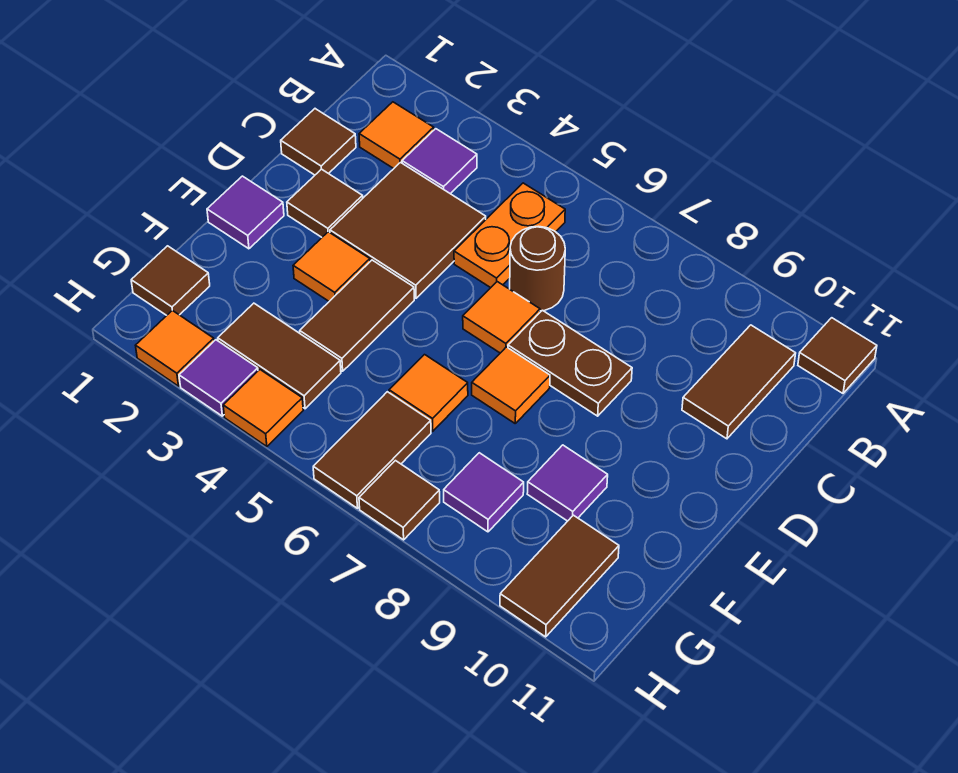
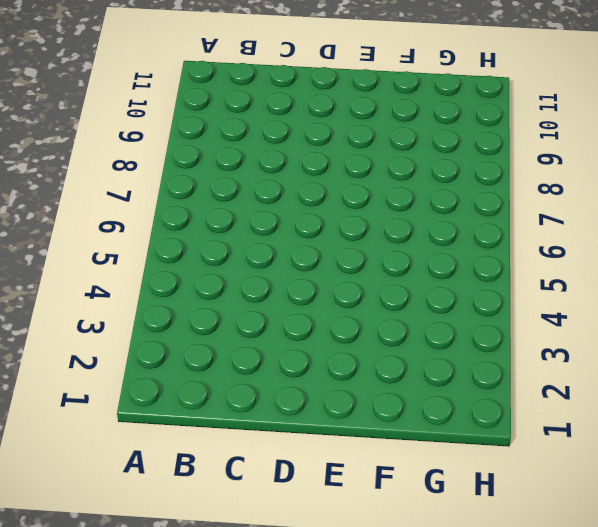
none -> brown tile A11 level 1
none -> orange tile B2 level 1
none -> purple tile B3 level 1

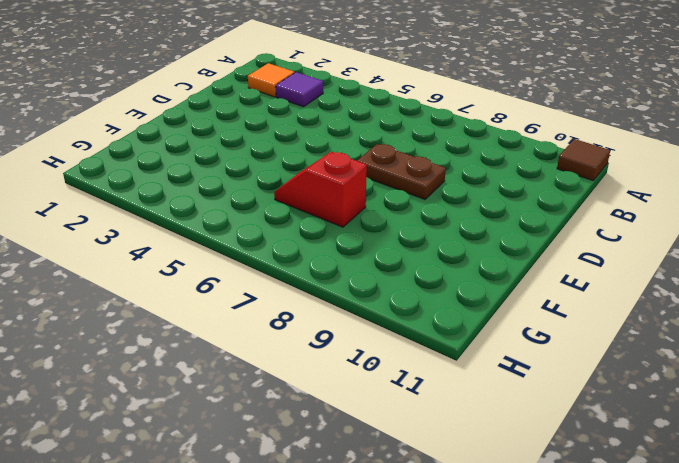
red slope F6:F7 level 1 top 7 -> orange tile F6 level 1
none -> orange plate B5:C5 level 1
none -> brown tile B10:C10 level 1
none -> brown tile C1 level 1

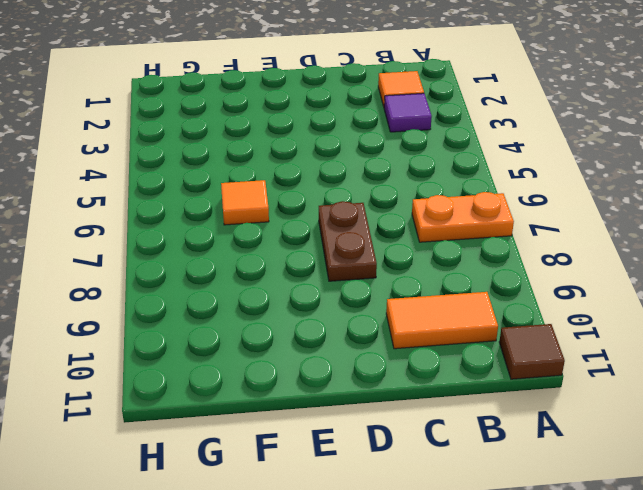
orange plate A7:B7 level 1 -> orange plate B5:C5 level 1
orange tile B10:C10 level 1 -> brown tile B10:C10 level 1
none -> brown tile C1 level 1
none -> brown tile C3:D4 level 1
none -> brown round brick C6 level 1

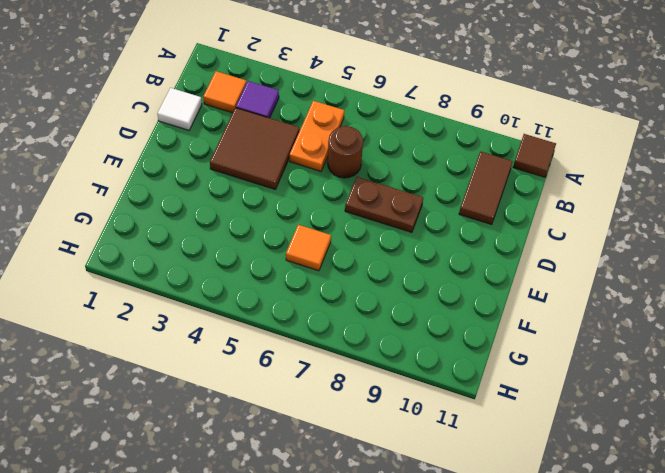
white tile C1 level 1 -> brown tile C1 level 1
none -> brown tile D2 level 1
none -> orange tile D6 level 1
none -> purple tile E1 level 1

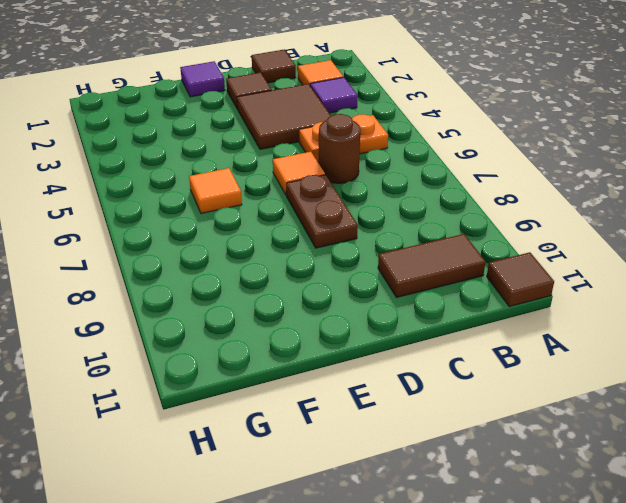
none -> orange tile E3 level 1
none -> brown tile E4:F4 level 1
none -> orange tile E7 level 1

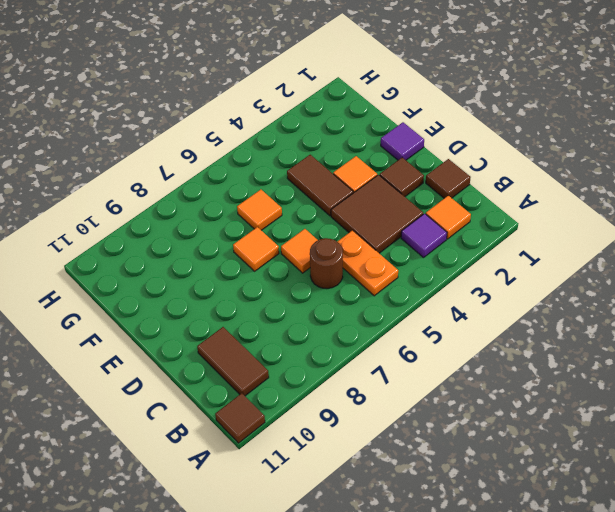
none -> brown plate D7:D8 level 1
none -> purple tile F9 level 1
none -> brown tile G1 level 1

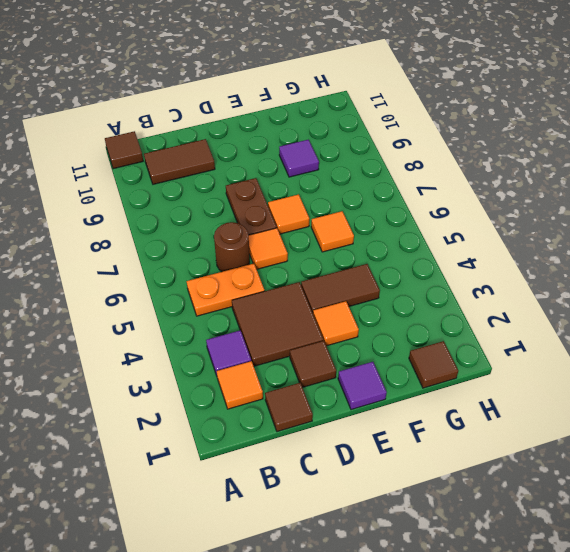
none -> brown tile G3:G4 level 1
none -> brown tile G6:H6 level 1
none -> purple tile G8 level 1

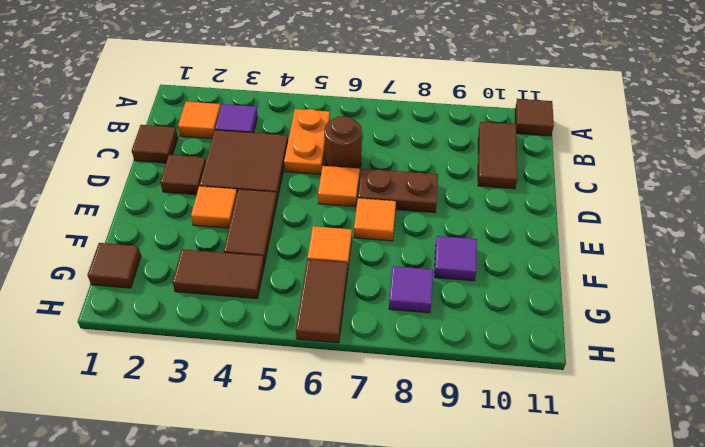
none -> purple tile E1 level 1
none -> brown tile G10:H10 level 1
none -> orange tile H2 level 1

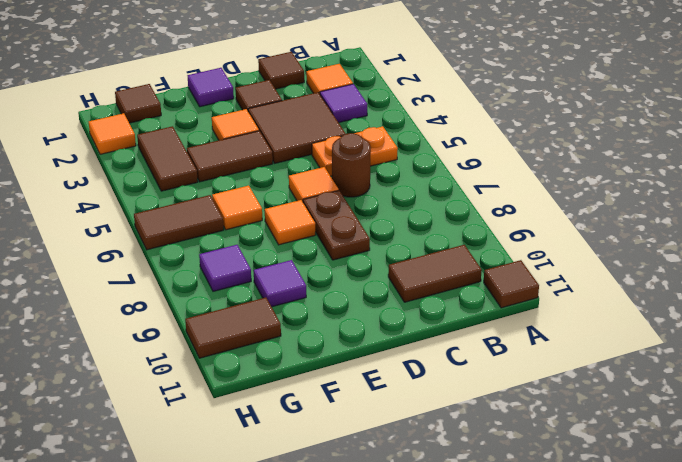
none -> purple tile H3 level 1
none -> orange tile H4 level 1
none -> brown tile H7 level 1

